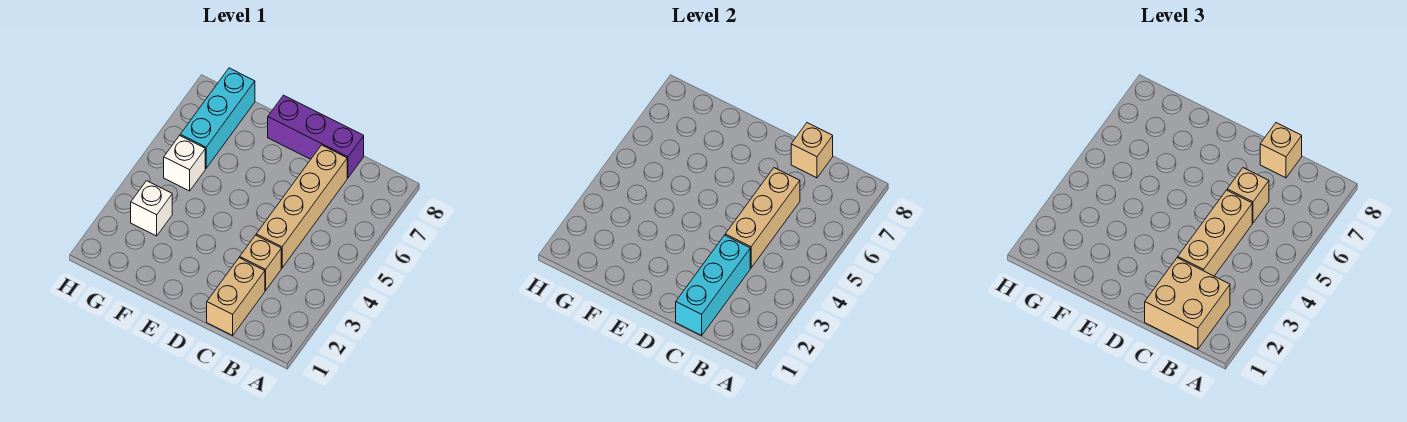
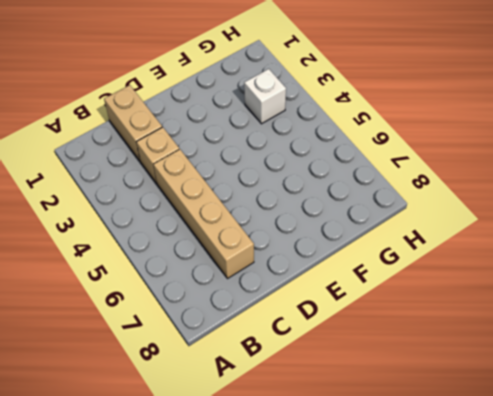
none -> purple brick C8:E8 level 1
none -> white brick G5 level 1
none -> cyan brick G6:G8 level 1

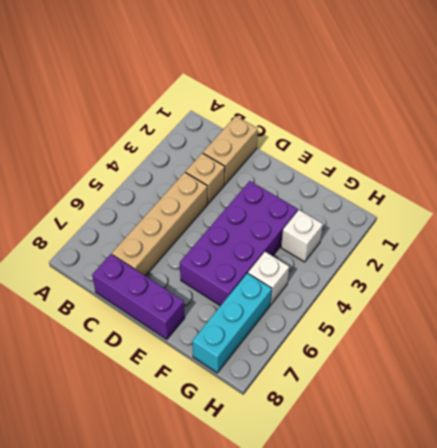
purple brick E3:F6 level 1 -> none
none -> cyan brick C1:C3 level 2
none -> tan brick C4:C6 level 2
none -> tan brick C8 level 2

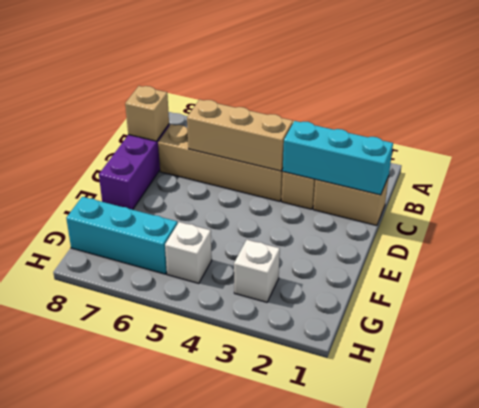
none -> tan brick B1:C2 level 3
none -> tan brick C3:C5 level 3
none -> tan brick C6 level 3

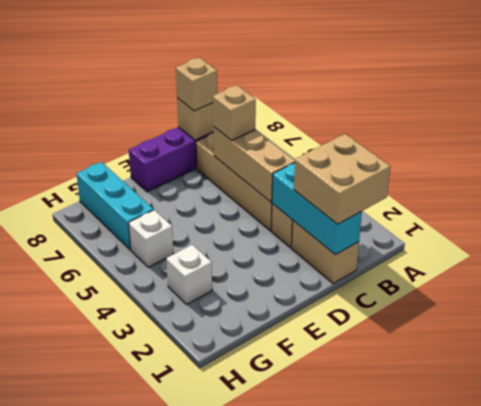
none -> tan brick C3:C5 level 3

